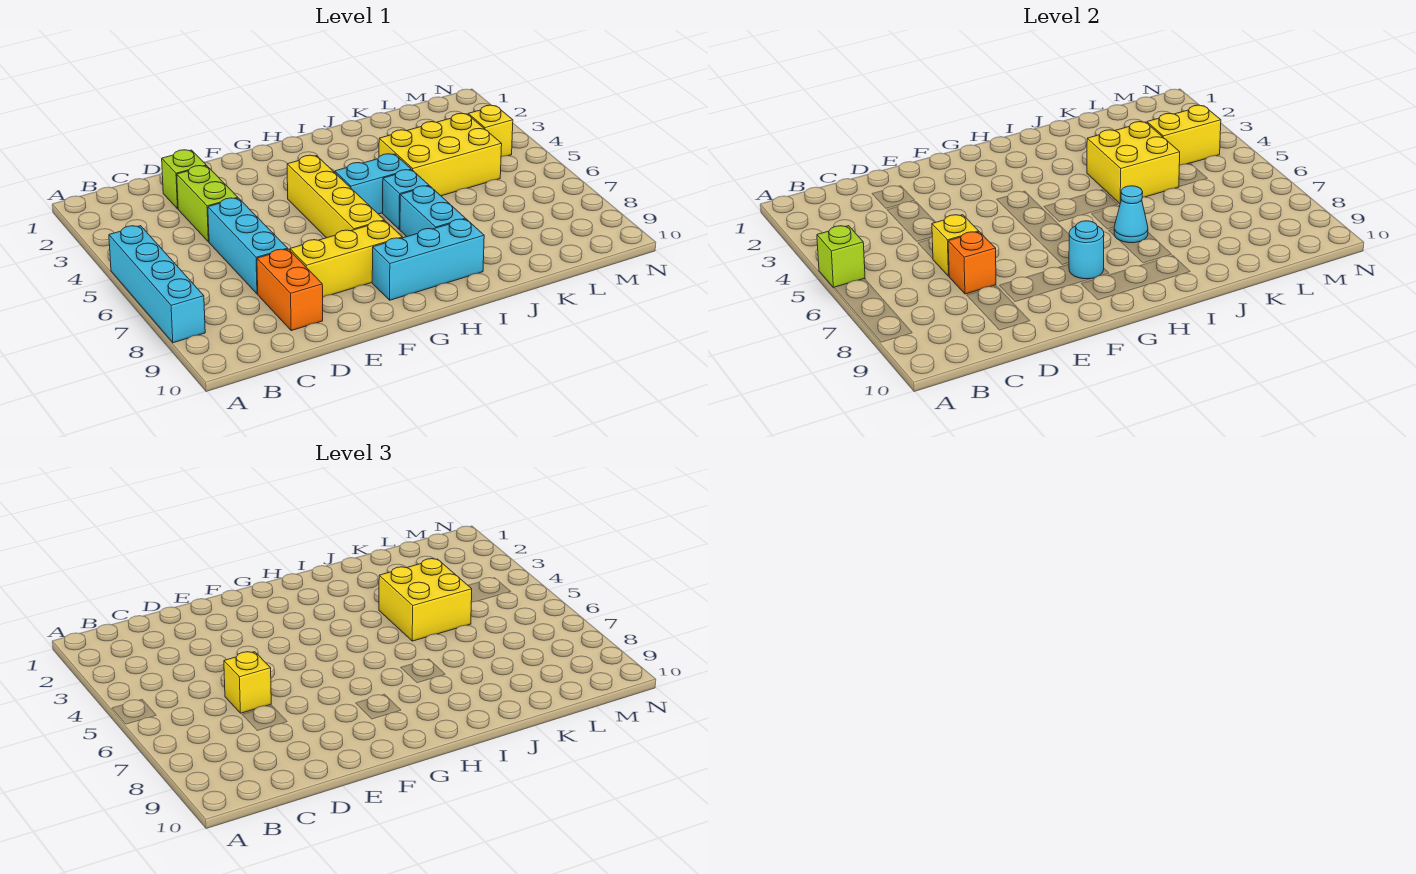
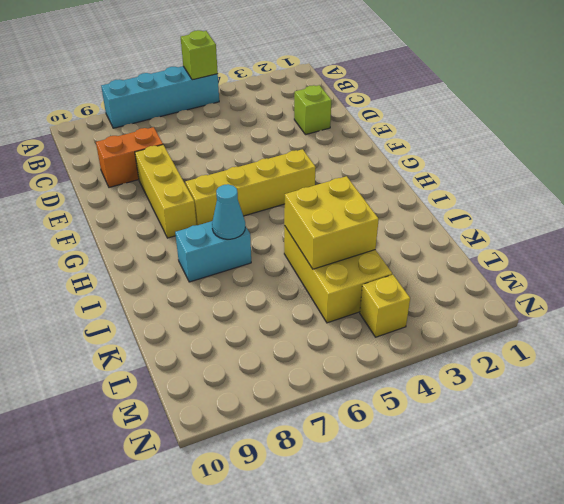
none -> lime brick D3:D4 level 1
none -> cyan brick D5:D7 level 1
none -> cyan brick G9:I9 level 1

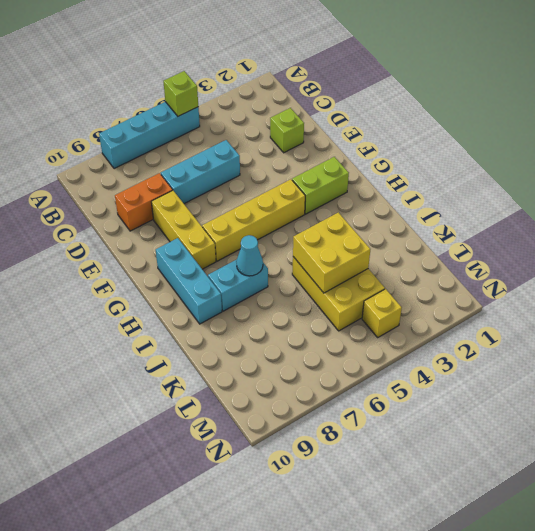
lime brick G2:G3 level 1 -> lime brick D3:D4 level 1
none -> cyan brick H5:I5 level 1
none -> cyan brick I6 level 1
none -> yellow brick D6 level 2

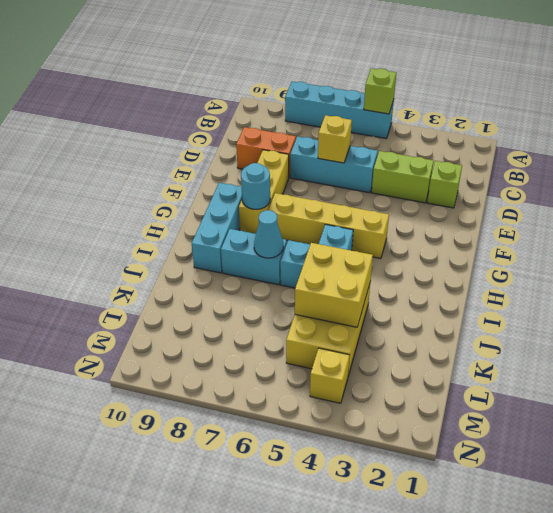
none -> orange brick D7 level 2
none -> yellow brick L4:M4 level 2
none -> yellow brick D6 level 3

